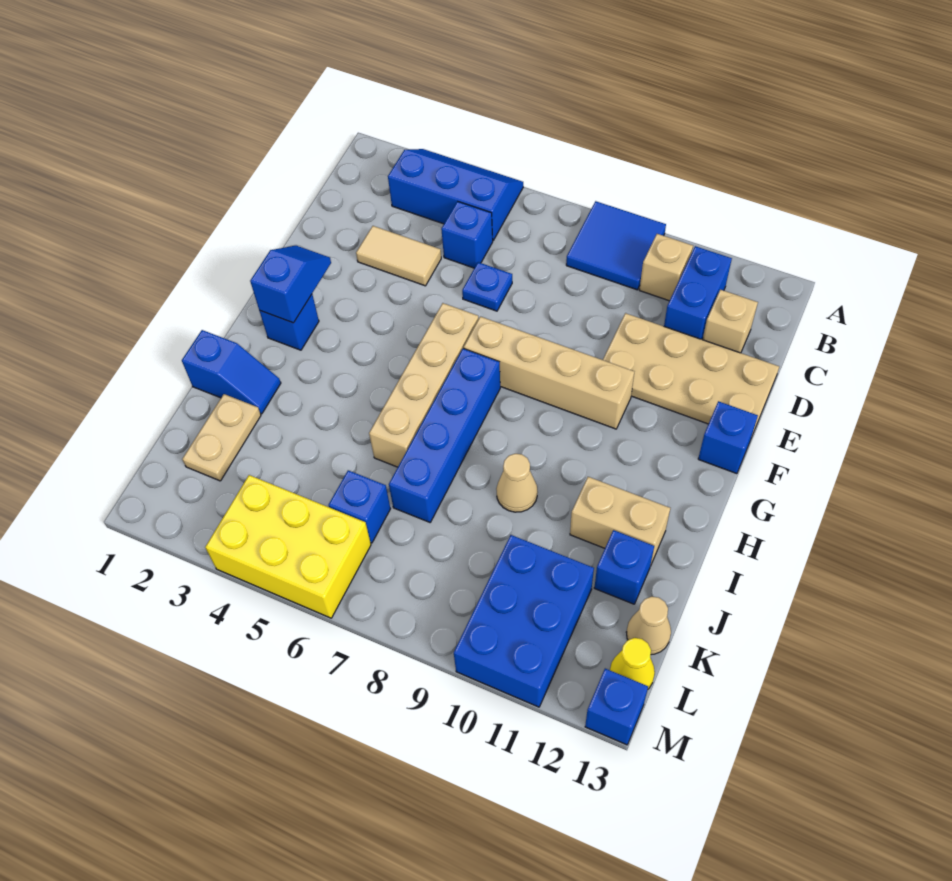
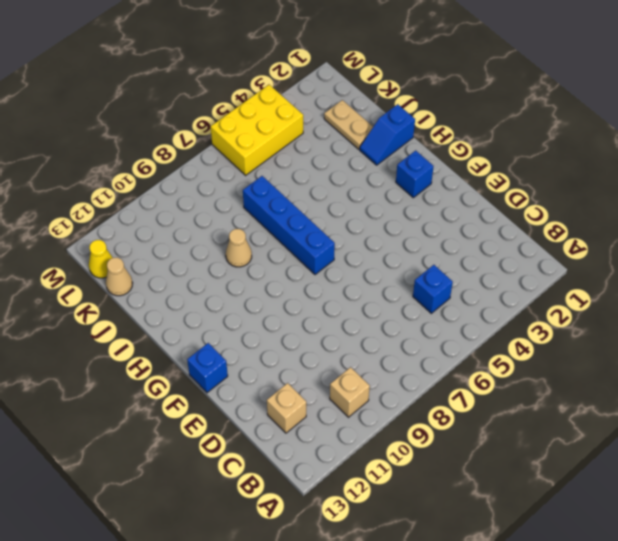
none -> blue slope A3:B5 level 1 top B
none -> blue tile A8:B9 level 1
none -> blue brick B11:C11 level 1

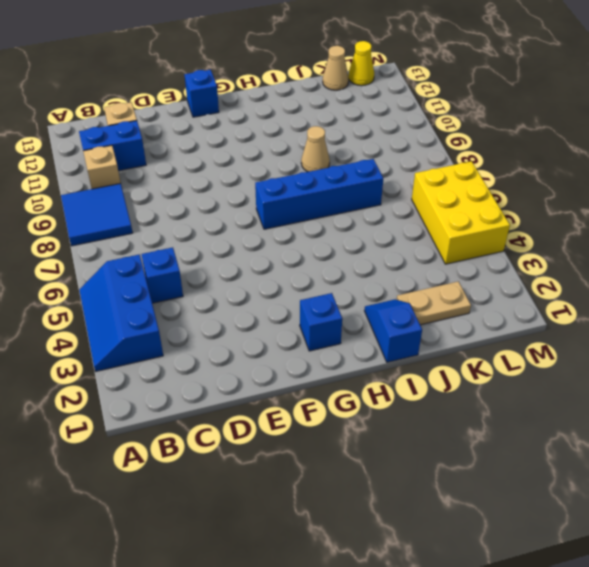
none -> tan tile D3:D4 level 1
none -> blue plate D6 level 1
none -> tan plate D10:E13 level 1

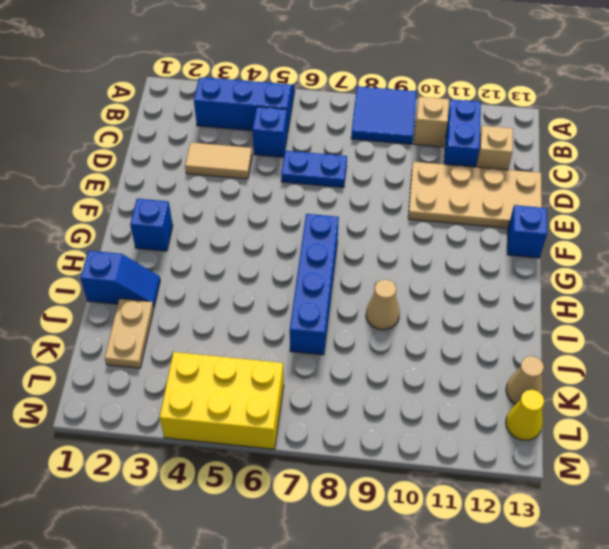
blue plate D6:D7 level 1 -> blue plate D6 level 1
none -> tan brick F6:I6 level 1
none -> tan brick F7:F10 level 1
none -> tan brick I11:I12 level 1

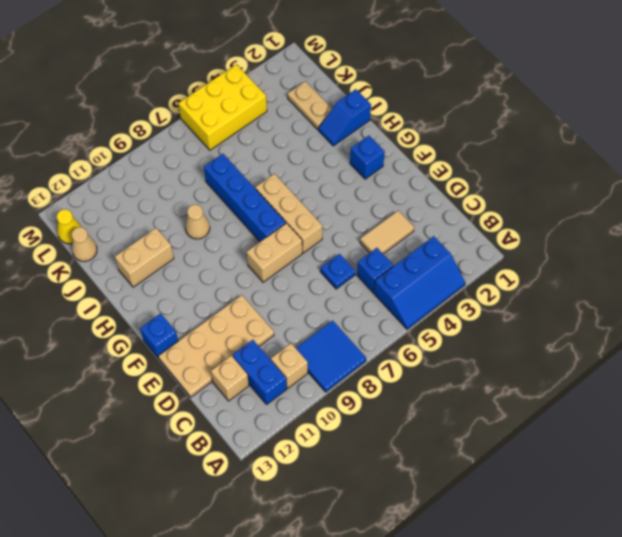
tan brick F6:H6 level 1 -> tan brick F6:I6 level 1
tan brick F7:F8 level 1 -> tan brick F7:F10 level 1
none -> blue brick J12 level 1
none -> blue brick K6 level 1
none -> blue brick K10:M11 level 1

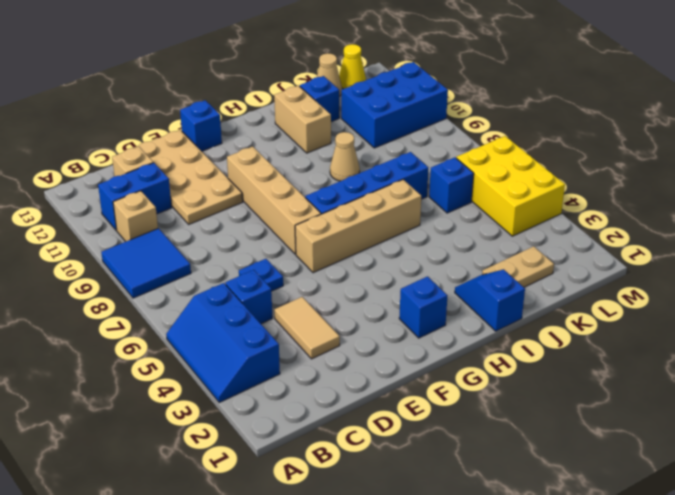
none -> blue brick M13 level 1
none -> blue slope F2:G2 level 2 top G

